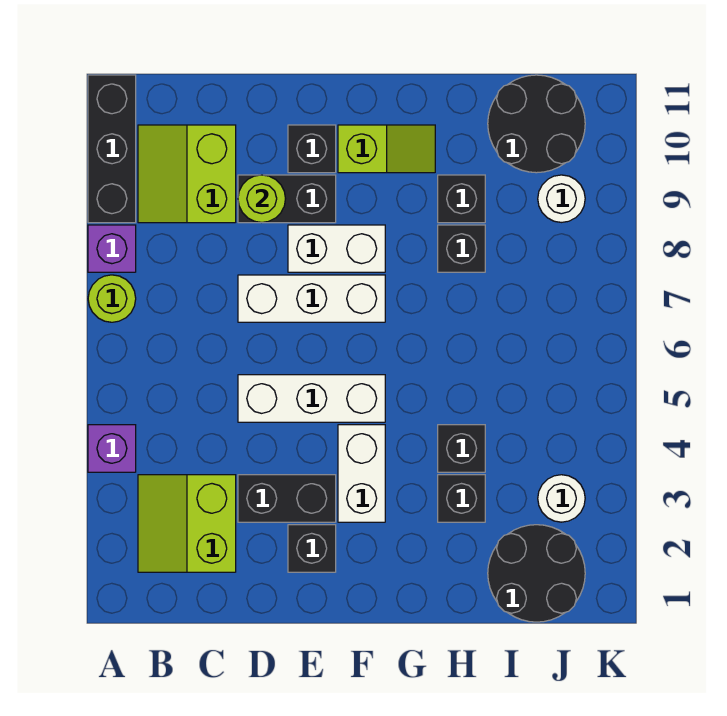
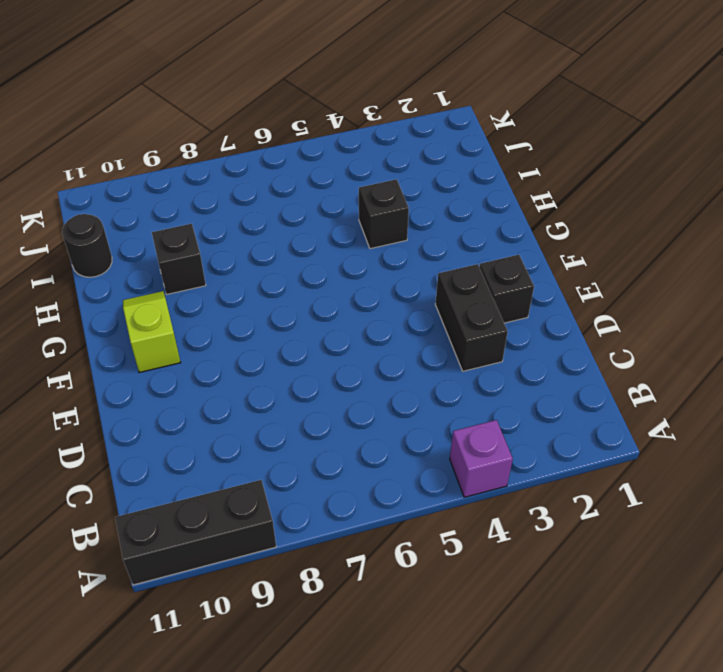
black round brick I11 level 1 -> black round brick I10:J11 level 1
none -> lime round brick A7 level 1
none -> purple brick A8 level 1
none -> lime slope B2:C3 level 1 top C

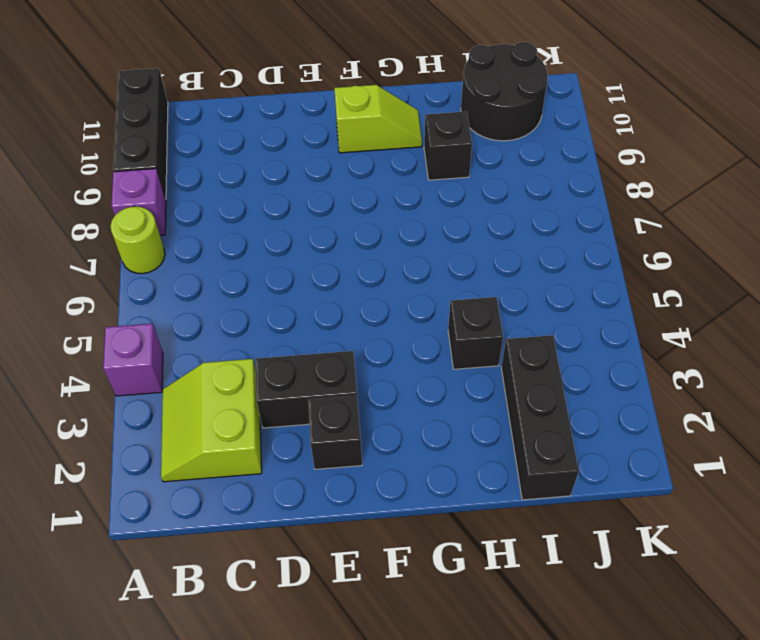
black brick I1:I3 level 1 -> black round brick I1:J2 level 1
none -> lime slope B9:C10 level 1 top C
none -> white brick D5:F5 level 1
none -> white brick D7:F7 level 1

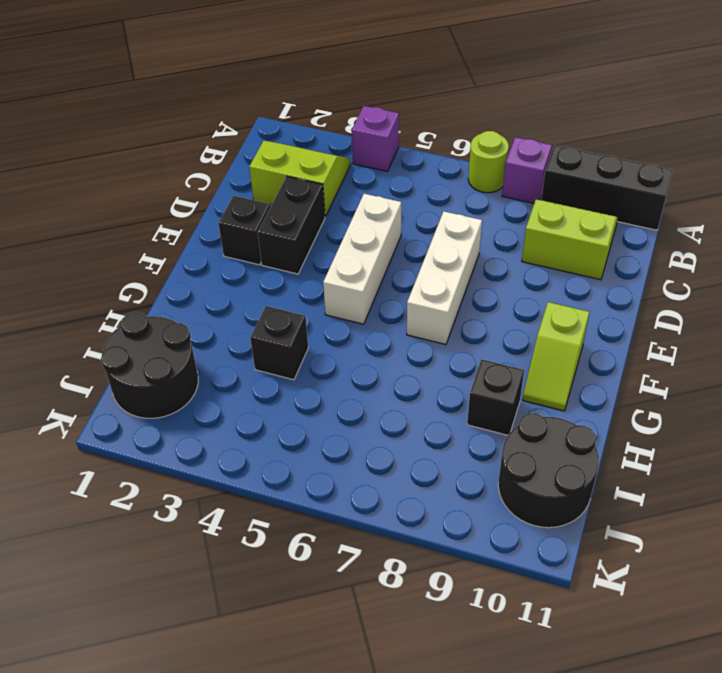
none -> black brick D9:E9 level 1
none -> white brick E8:F8 level 1
none -> black brick E10 level 1

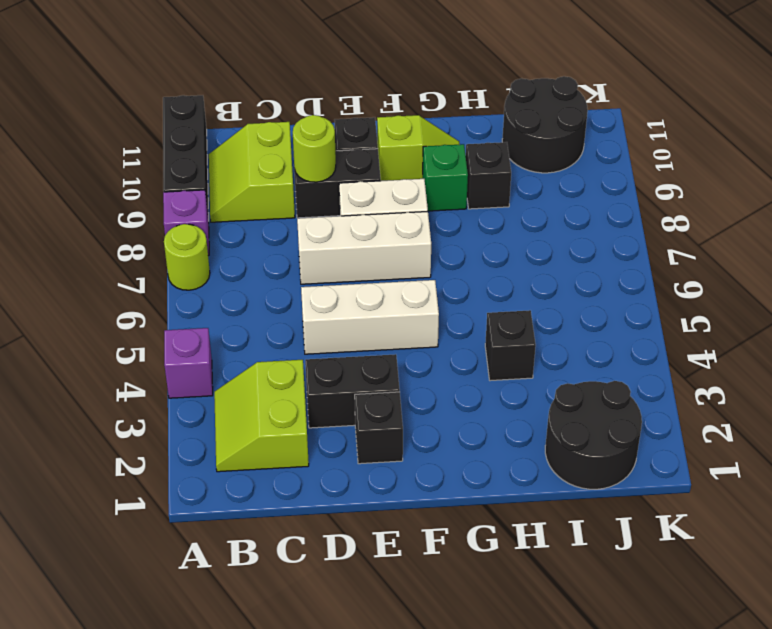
green brick G9 level 1 -> none
none -> white brick F3:F4 level 1
none -> black brick H3 level 1
none -> black brick H8 level 1

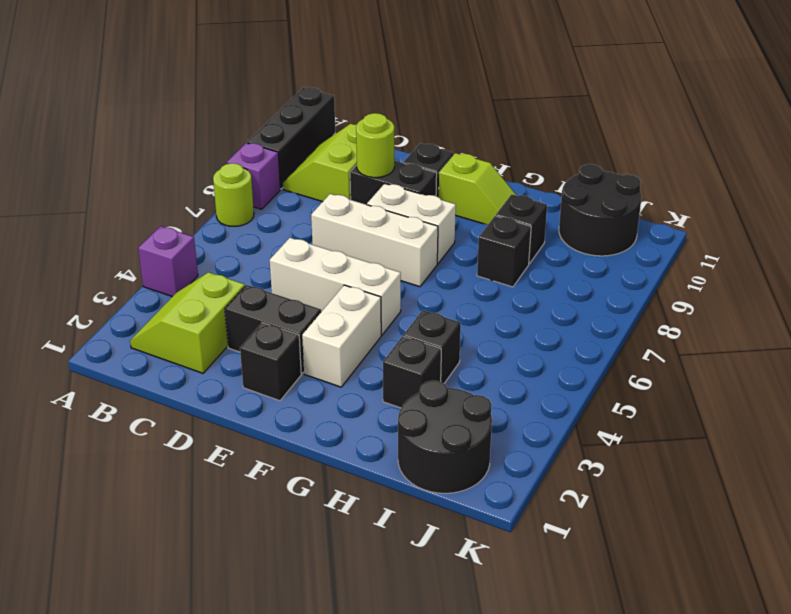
none -> white round brick J3 level 1
none -> white round brick J9 level 1

